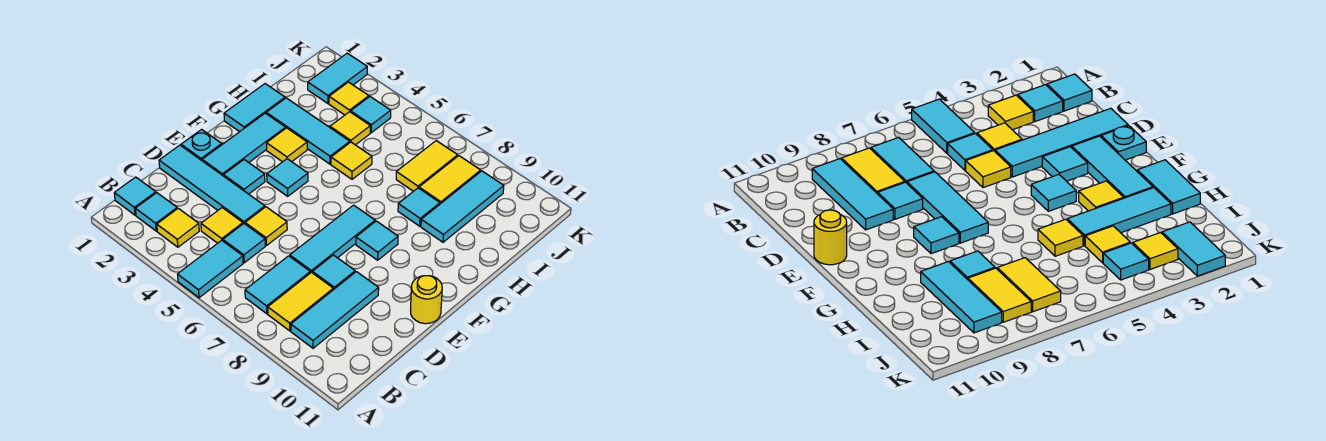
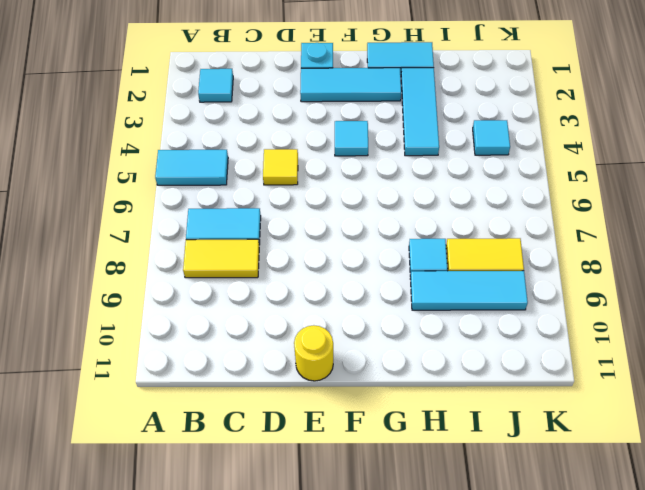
none -> cyan tile B1 level 1
none -> yellow tile B3 level 1
none -> cyan tile B9:D9 level 1
none -> yellow tile C4 level 1

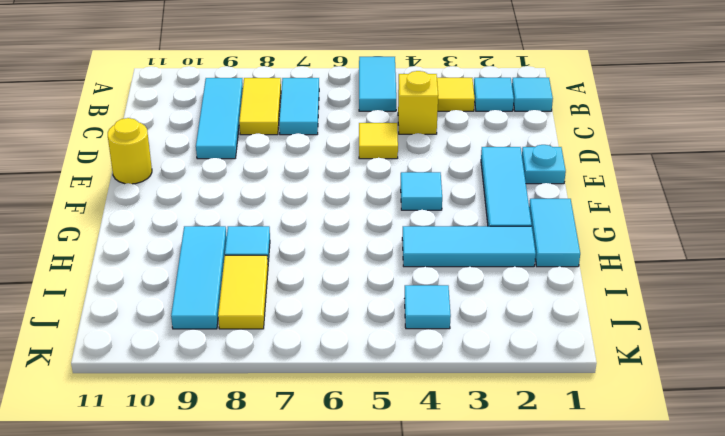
yellow brick C4 level 1 -> yellow tile C4 level 1
none -> cyan tile C5 level 1
none -> cyan tile D1:D4 level 1
none -> cyan tile D7:F7 level 1
none -> cyan tile D8 level 1

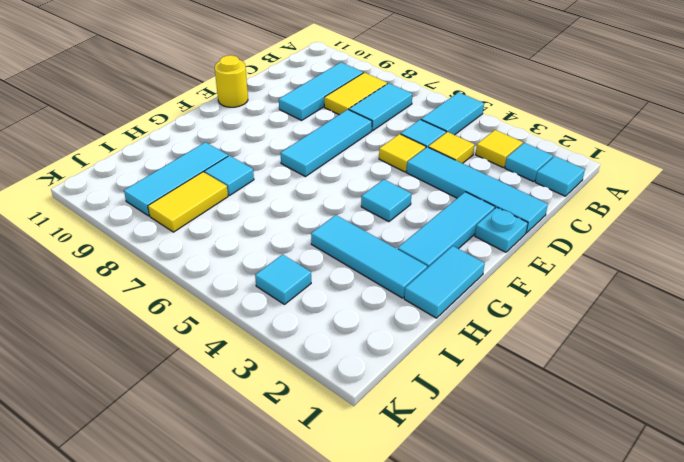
none -> cyan tile D8 level 1
none -> cyan tile E3 level 1
none -> cyan tile F8 level 1
none -> yellow tile G3 level 1

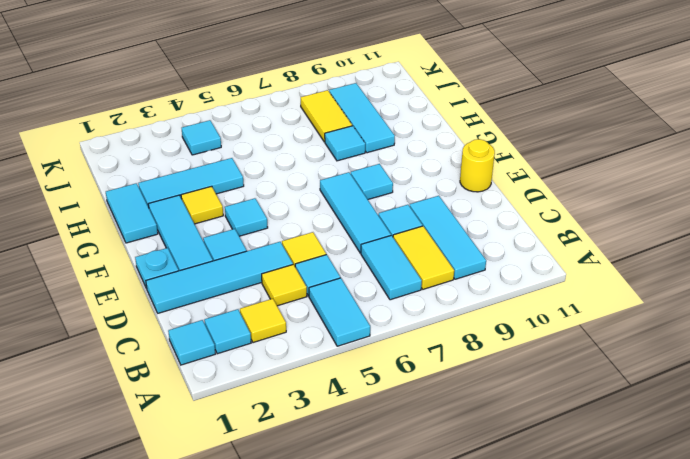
none -> yellow tile H5 level 1
none -> yellow tile I4 level 1
none -> yellow tile I7:J7 level 1
none -> cyan tile J2:K2 level 1

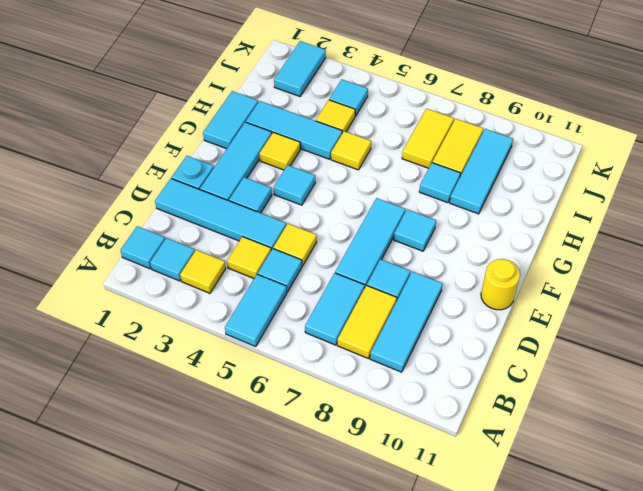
none -> yellow tile J3 level 1

